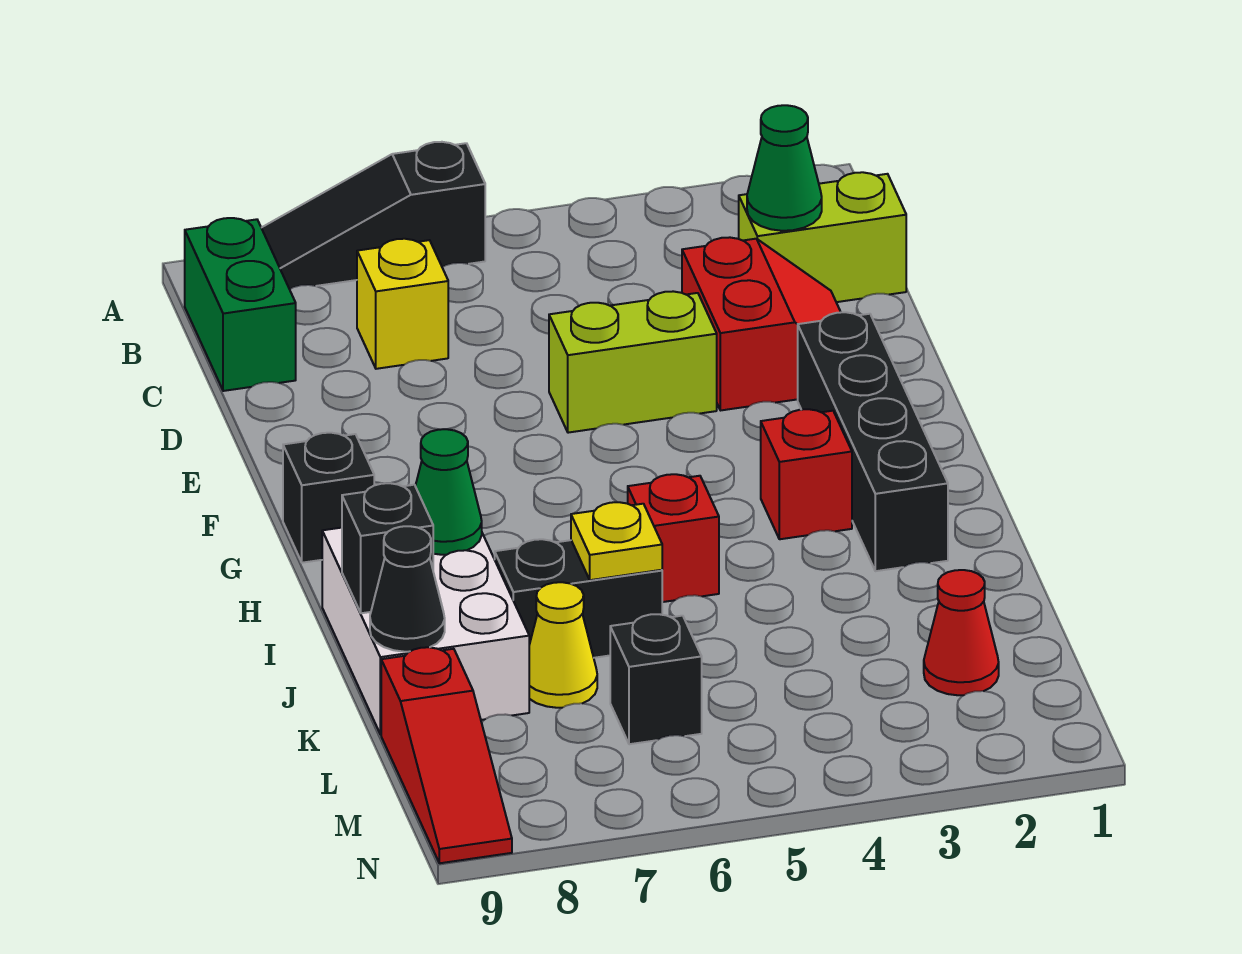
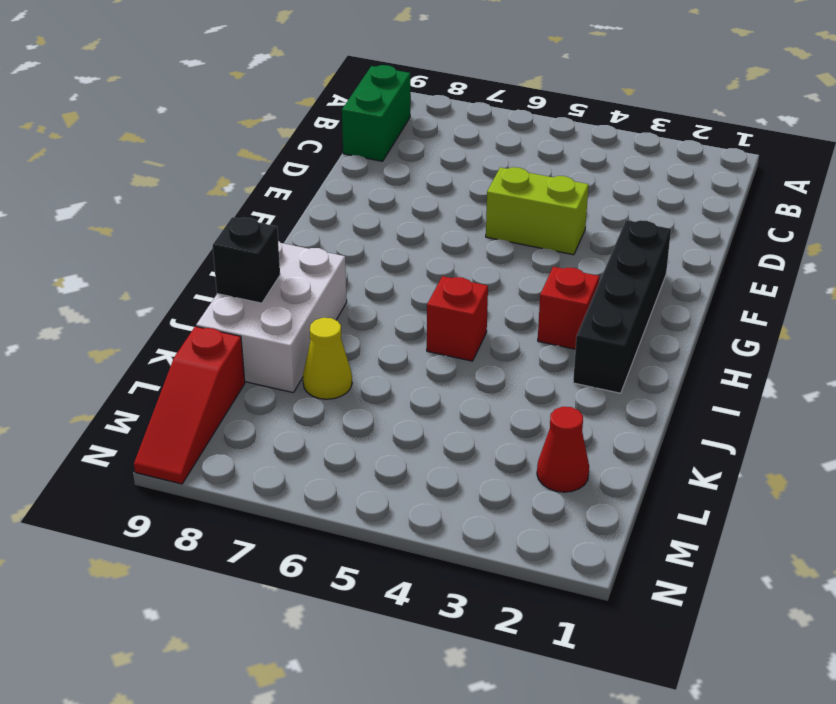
none -> black slope A6:A8 level 1 top 6
none -> lime brick C1:C2 level 1
none -> yellow brick C7 level 1

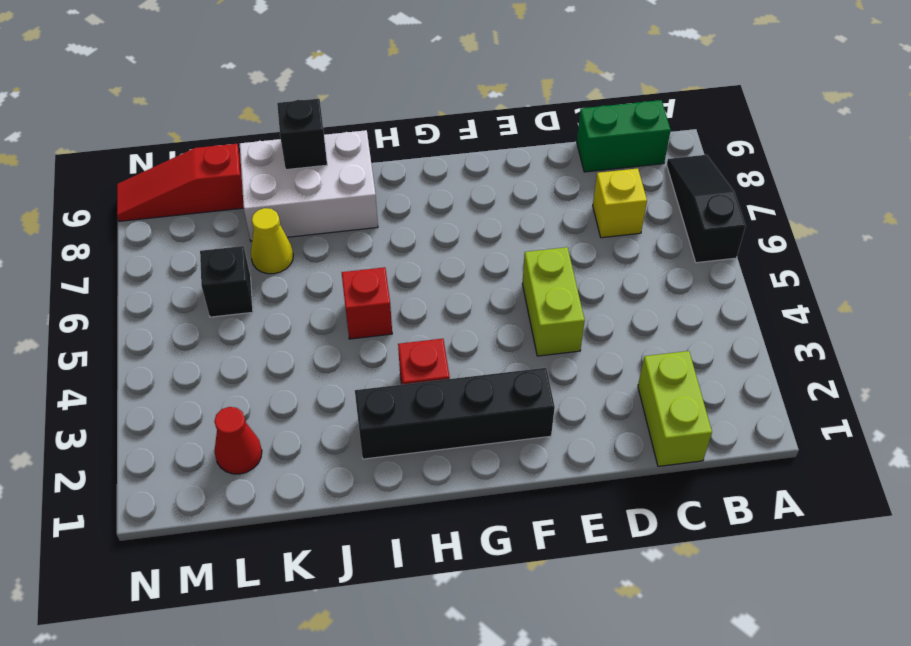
none -> red slope D2:E3 level 1 top 3
none -> black brick G9 level 1
none -> black brick J6:J7 level 1

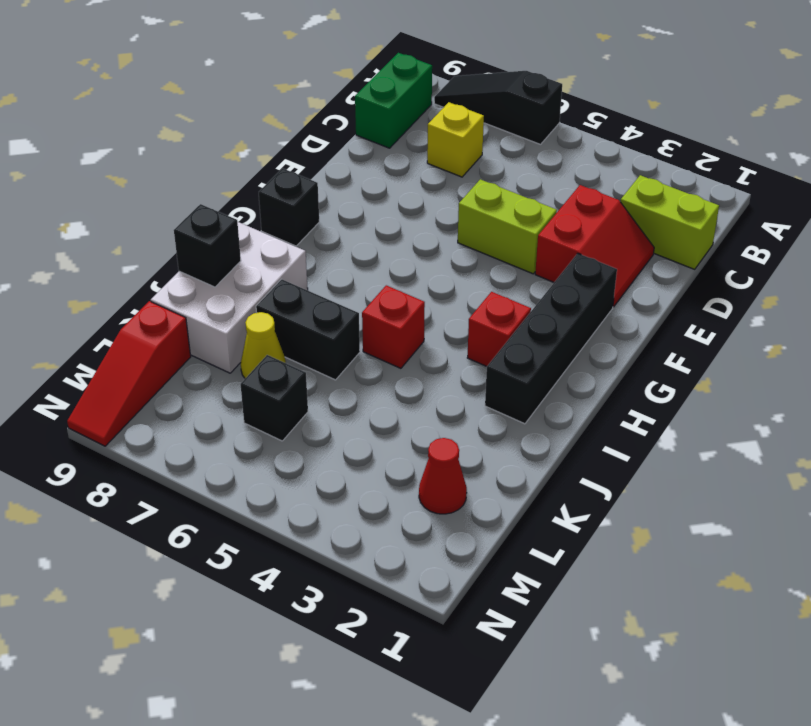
none -> green cone C2 level 2
none -> green cone I8 level 2
none -> yellow plate J6 level 2

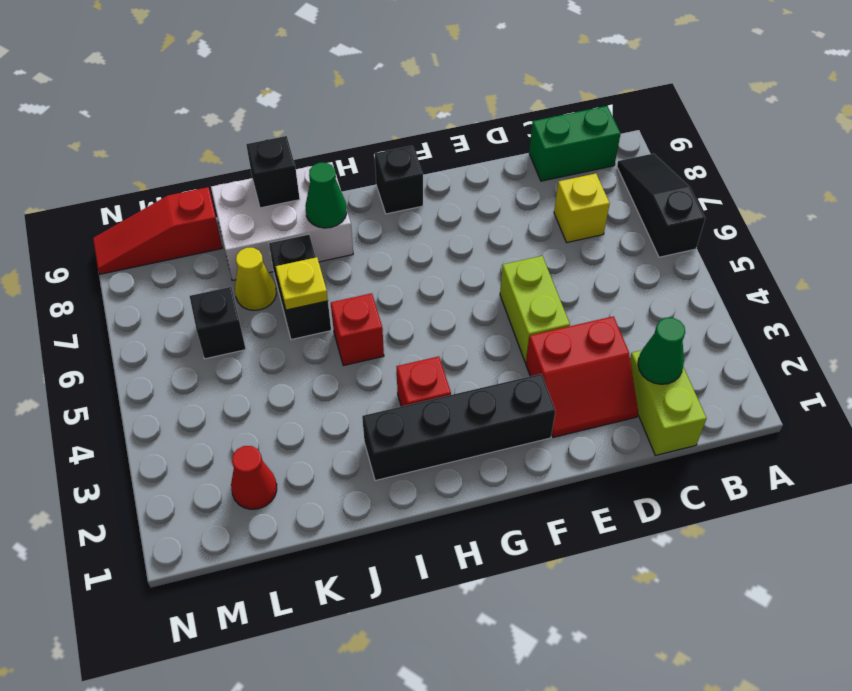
none -> black cone K9 level 2

